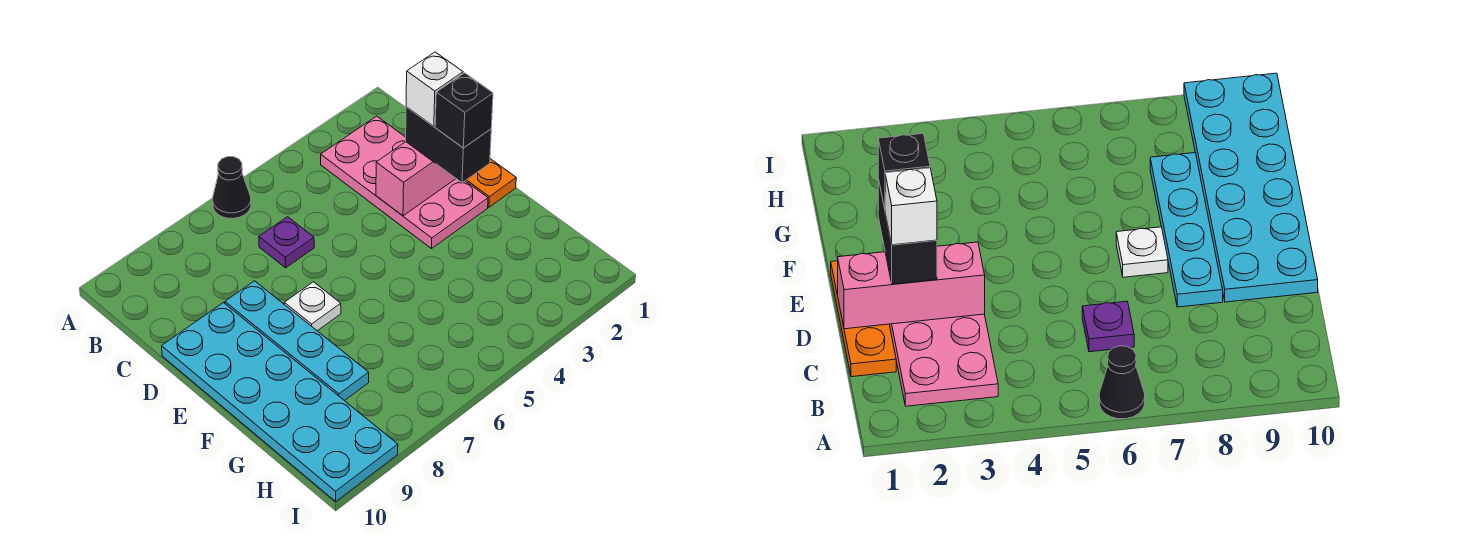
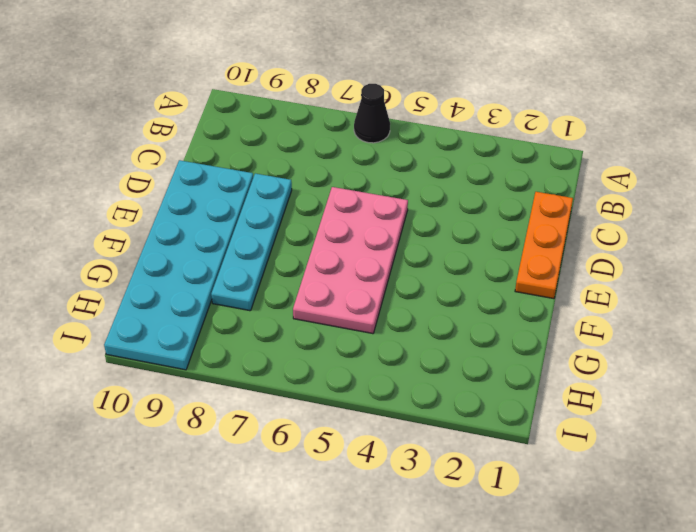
pink plate D5:G6 level 1 -> pink plate B2:E3 level 1
none -> purple plate C6 level 1
none -> white plate E7 level 1

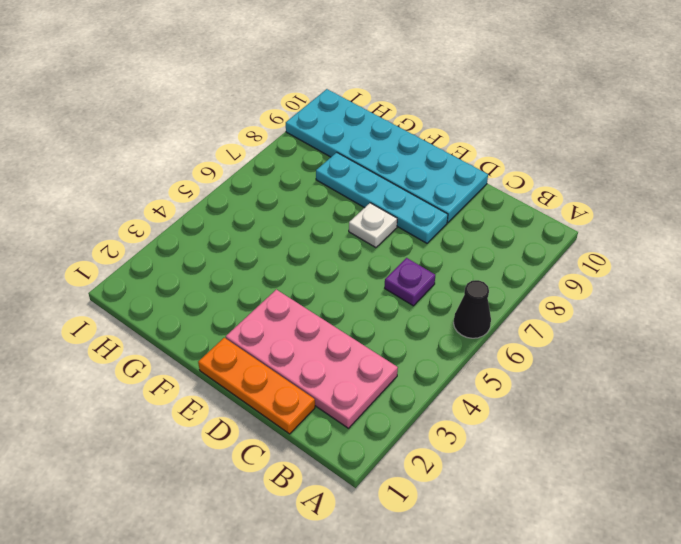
none -> pink brick D1:D3 level 2
none -> black brick D2:E2 level 3

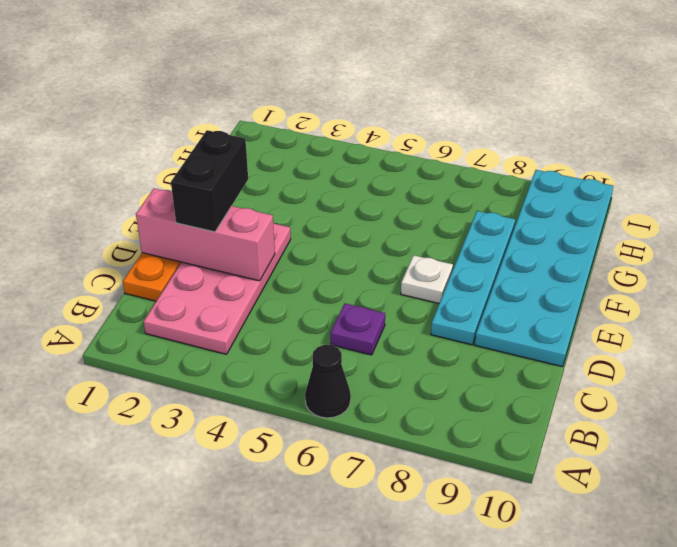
none -> white brick D2 level 4
none -> black brick E2 level 4

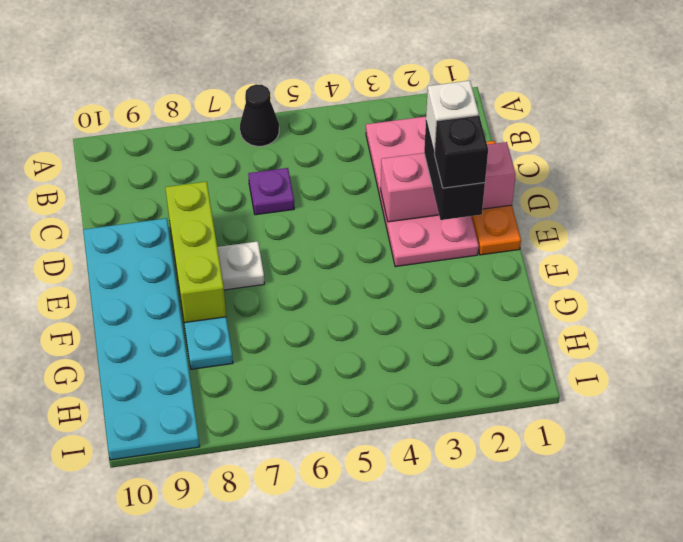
lime brick D8:F8 level 2 -> none

